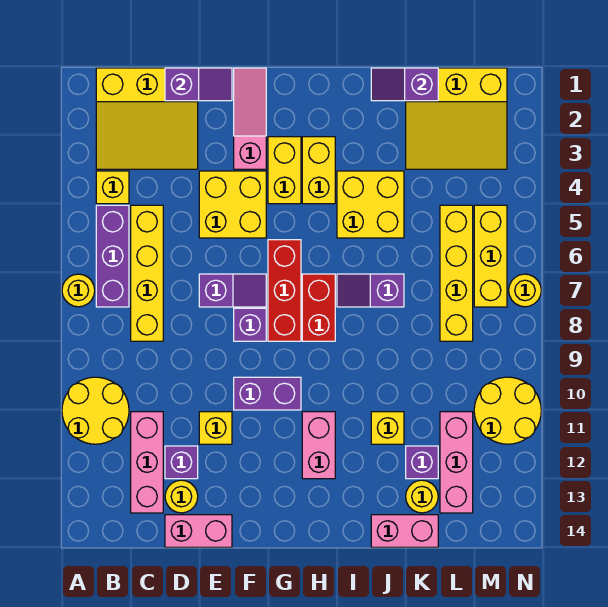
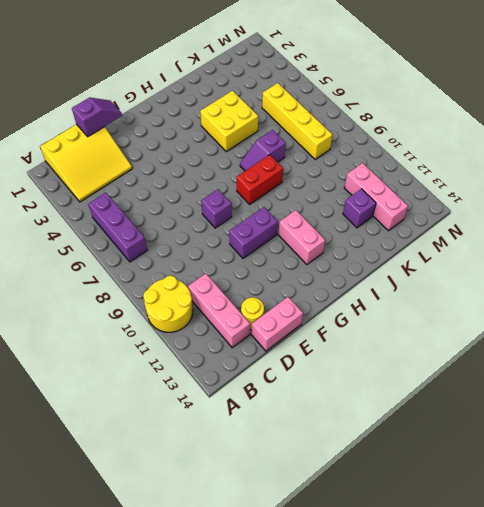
red brick H8:I8 level 1 -> red brick H7:H8 level 1
none -> yellow round brick A7 level 1
none -> yellow brick B4 level 1
none -> yellow brick C5:C8 level 1
none -> purple brick D12 level 1

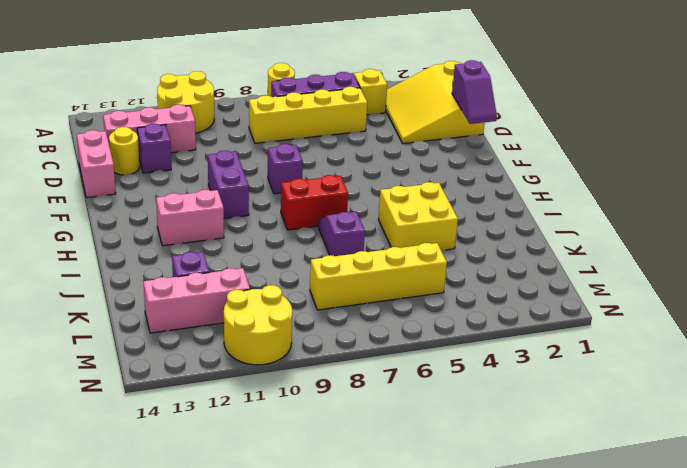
none -> yellow brick E4:F5 level 1
none -> purple slope E7:F7 level 1 top E
none -> yellow brick E11 level 1
none -> pink slope F1:F3 level 1 top 3

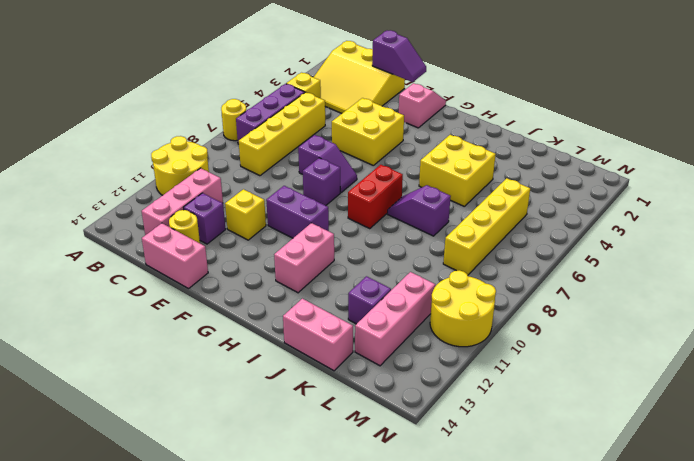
pink slope F1:F2 level 1 top 2 -> pink slope F1:F3 level 1 top 3
none -> yellow brick G3:G4 level 1
none -> red brick G6:G8 level 1
none -> yellow brick H3:H4 level 1
none -> yellow brick J11 level 1

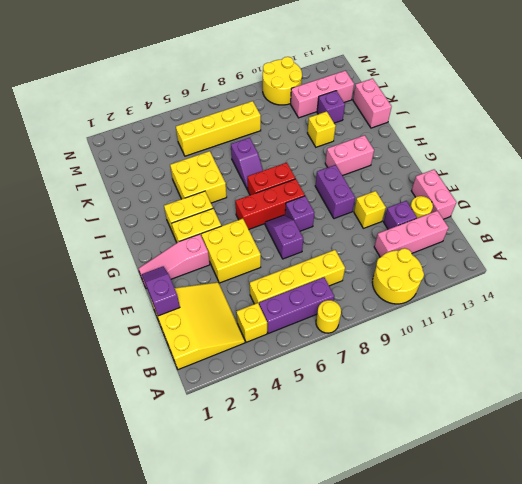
none -> yellow slope K1:M3 level 1 top 1
none -> yellow round brick K13 level 1
none -> yellow brick M5:M7 level 1
none -> yellow round brick N7 level 1

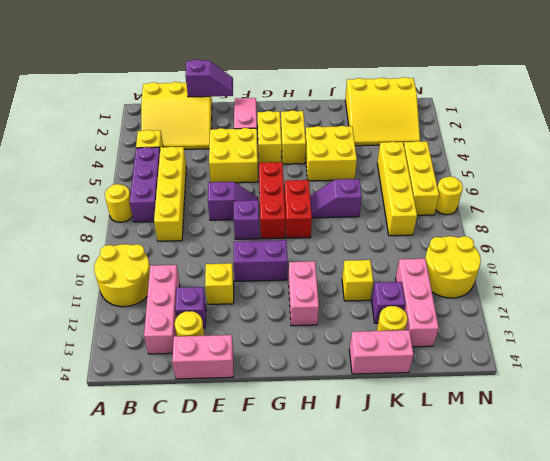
none -> purple slope J1:K1 level 2 top K

